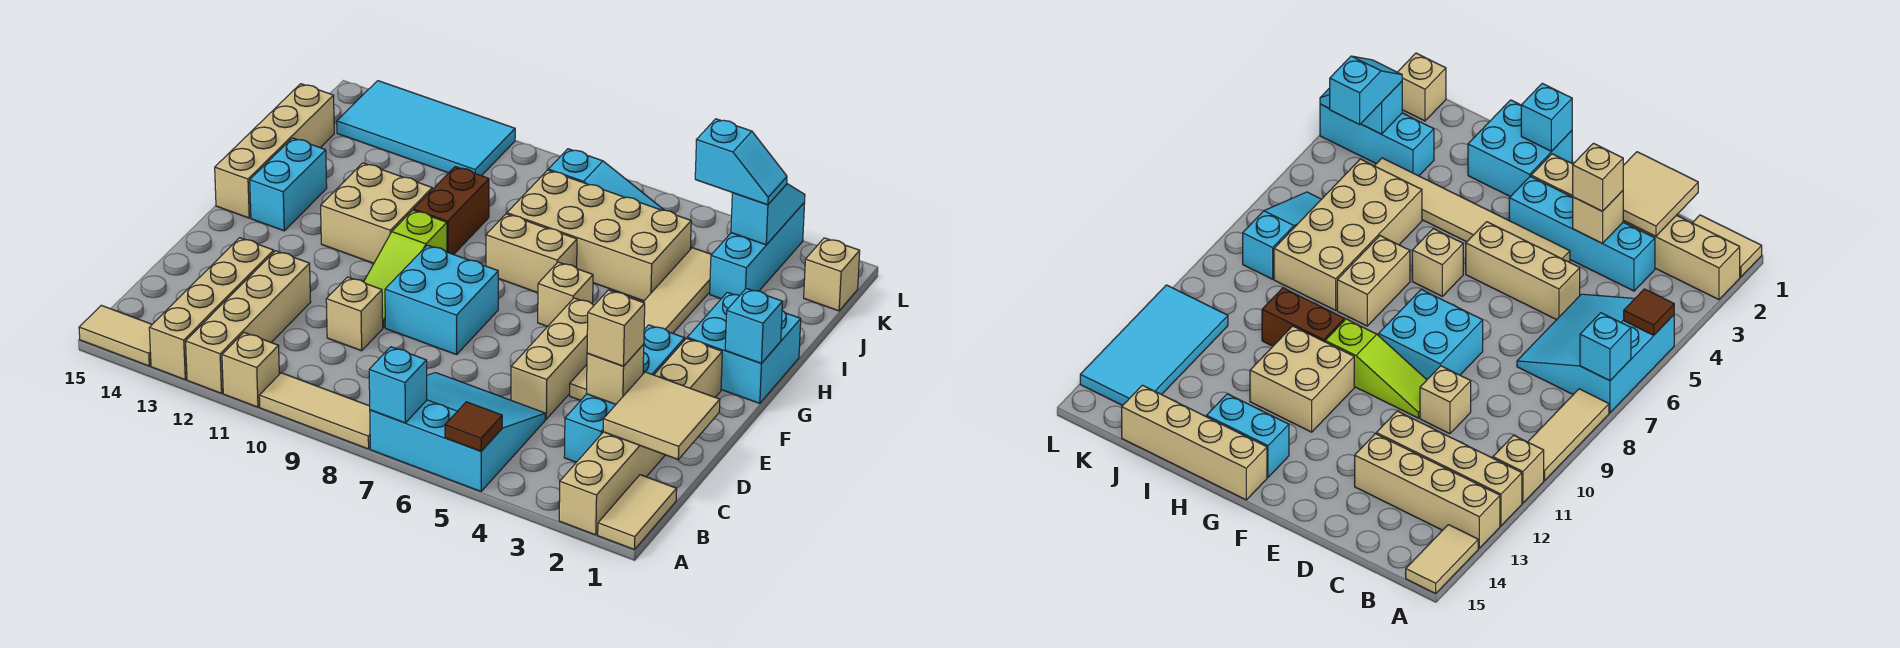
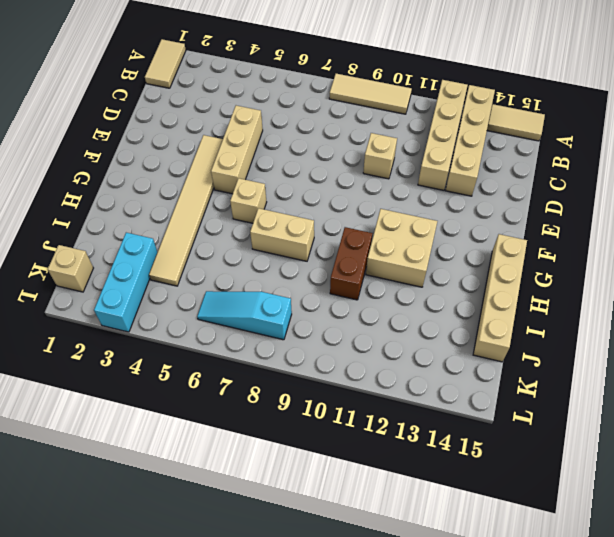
none -> tan brick A2:F2 level 1
none -> cyan slope A5:C7 level 1 top A
none -> tan brick A11 level 1
none -> cyan brick C3:F3 level 1

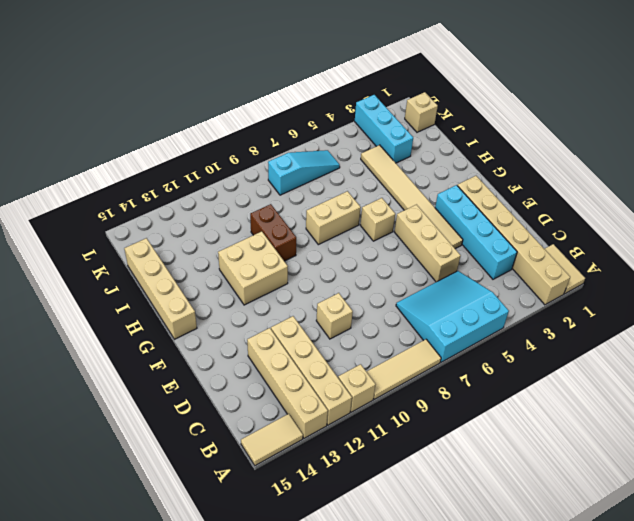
none -> cyan brick E8:F9 level 1
none -> lime slope E10:G10 level 1 top G
none -> cyan brick G1:H2 level 1
none -> cyan brick G14:H14 level 1

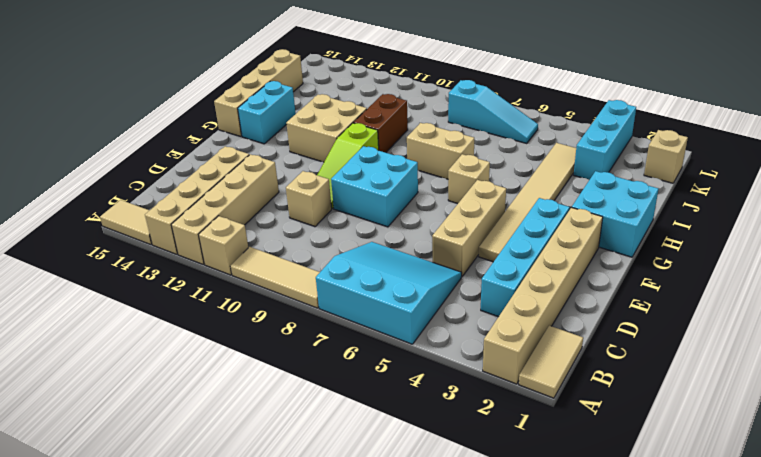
none -> tan brick I5:J8 level 1
none -> cyan tile K11:L14 level 1
none -> brown tile A5 level 2
none -> cyan brick A7 level 2

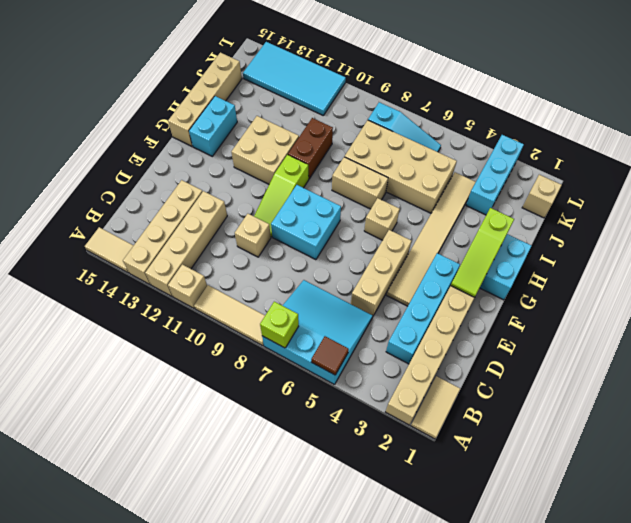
lime brick A7 level 2 -> cyan brick A7 level 2
lime slope F2:H2 level 2 top H -> none
none -> tan tile C1:D2 level 2
none -> tan brick D3 level 2
none -> cyan brick G1 level 2
none -> cyan slope K3:L3 level 2 top K

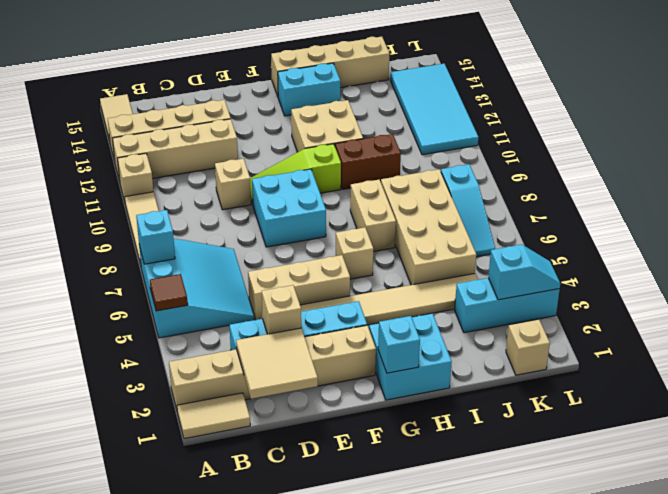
none -> tan brick D3 level 3
none -> cyan slope K3:K4 level 3 top 4

